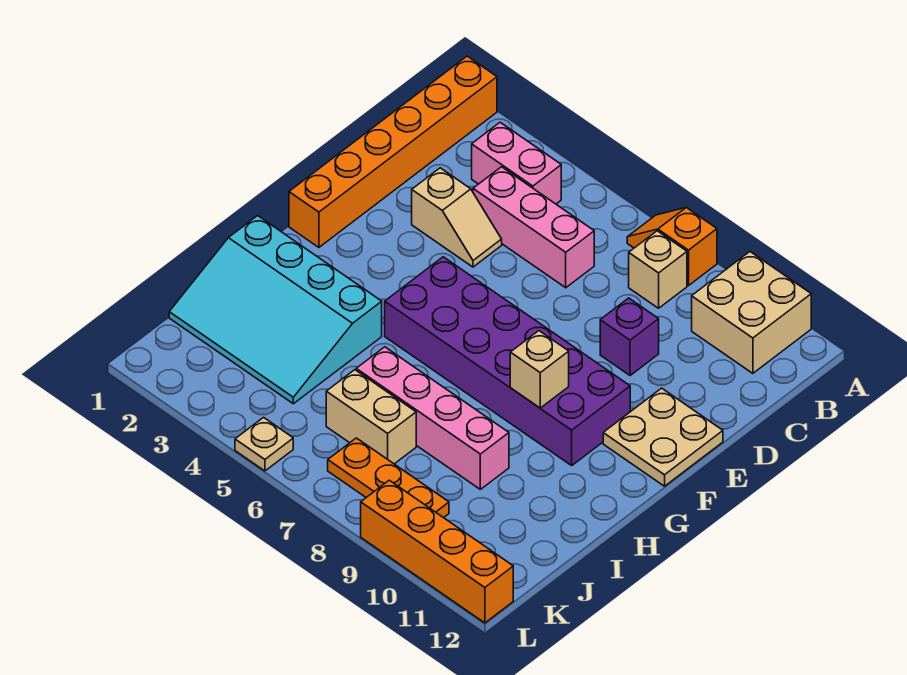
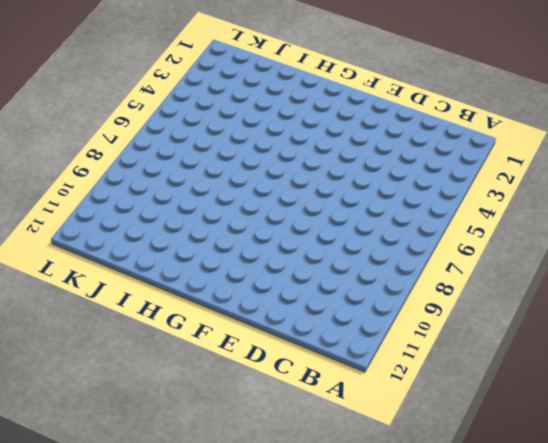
none -> orange brick A1:F1 level 1
none -> orange slope A7:A8 level 1 top 8
none -> tan brick A10:B11 level 1

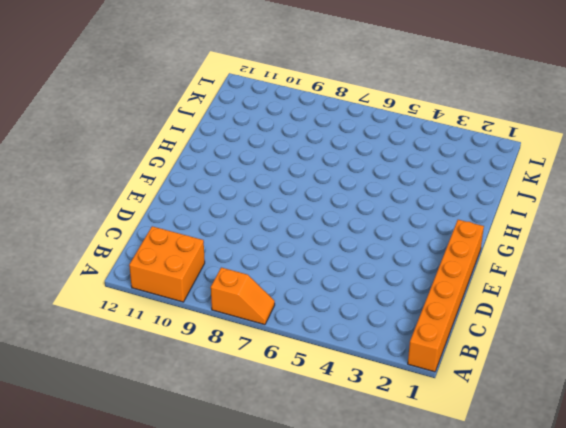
orange brick A10:B11 level 1 -> tan brick A10:B11 level 1
none -> pink brick B3:B4 level 1
none -> tan brick B8 level 1
none -> pink brick C4:C6 level 1

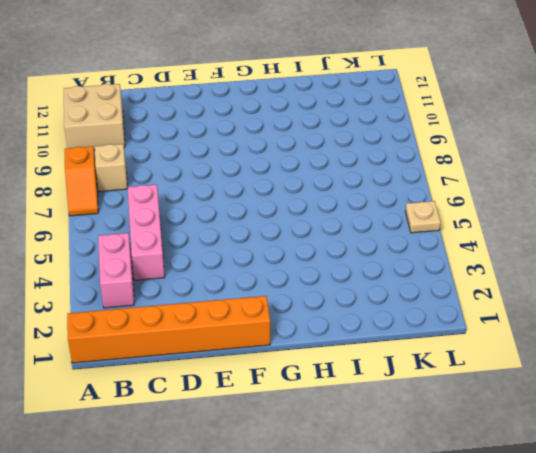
none -> tan slope D3:D4 level 1 top 3
none -> purple brick D9 level 1
none -> tan plate E11:F12 level 1

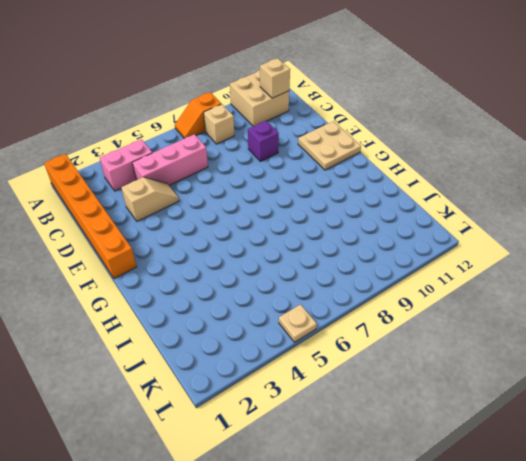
tan brick B11 level 2 -> tan brick G9 level 2
none -> purple brick F5:G10 level 1
none -> cyan slope H1:J4 level 1 top H
none -> pink brick I6:I9 level 1

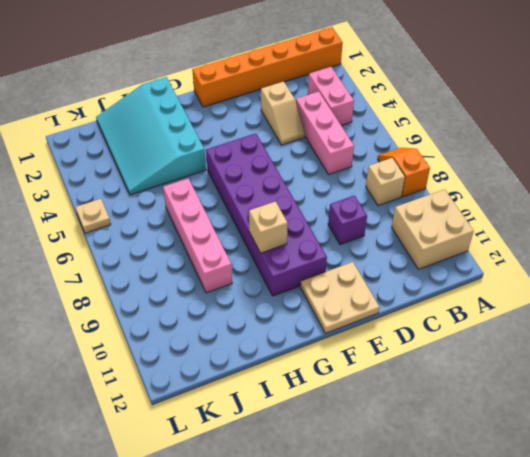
none -> tan brick J6:J7 level 1
none -> orange plate K7:K9 level 1
none -> orange brick L9:L12 level 1

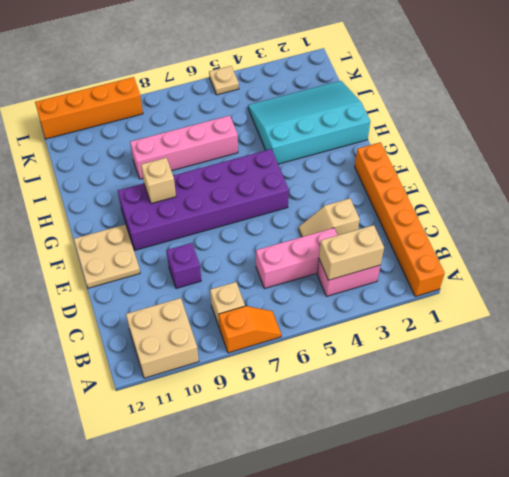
tan brick B3:B4 level 2 -> tan brick J6:J7 level 1
none -> orange plate K7:K9 level 1

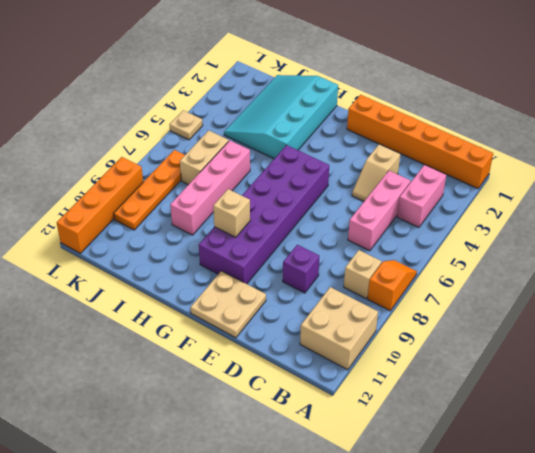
orange plate K7:K10 level 1 -> orange plate K7:K9 level 1

